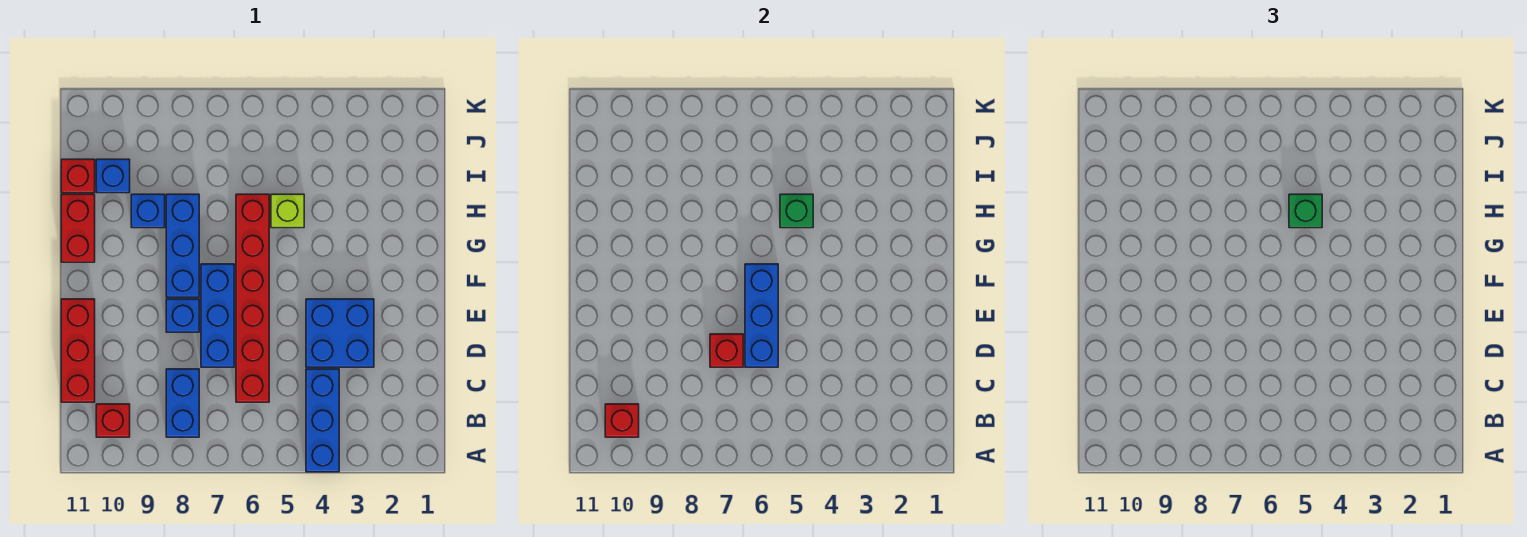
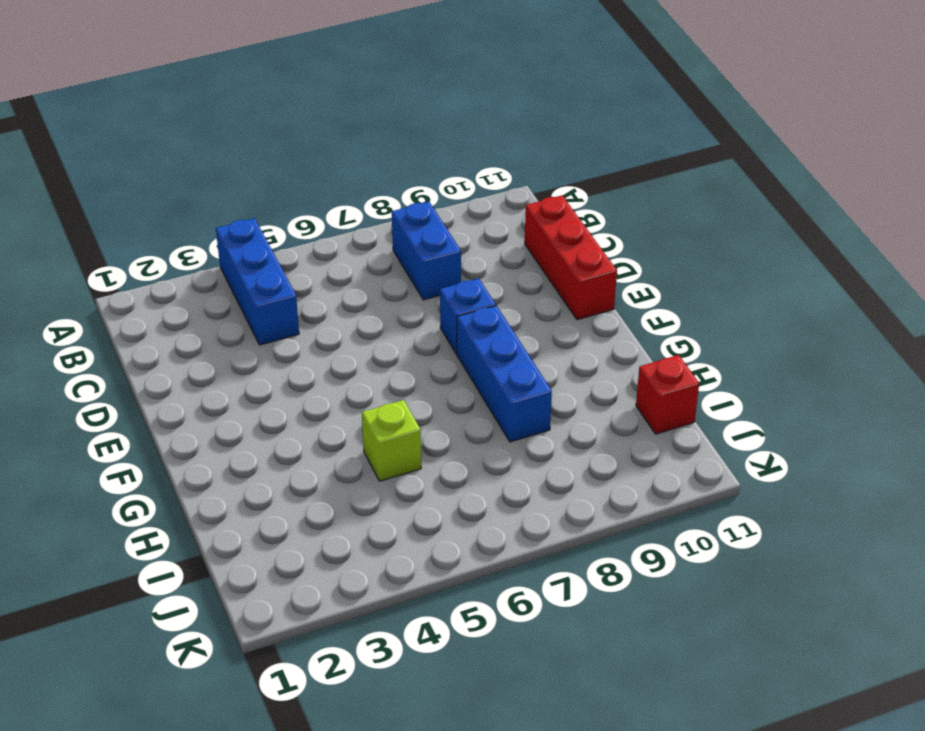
none -> red brick B10 level 1
none -> red brick C6:H6 level 1
none -> blue brick D3:E4 level 1

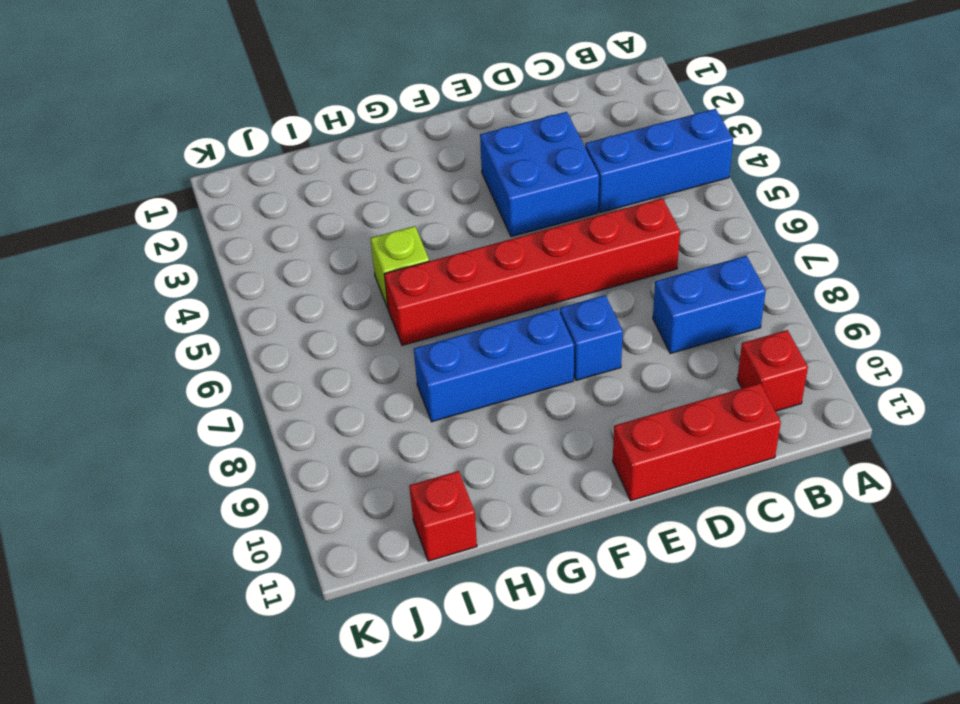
none -> blue brick D7:F7 level 1
none -> red brick G11:H11 level 1
none -> blue brick H9 level 1

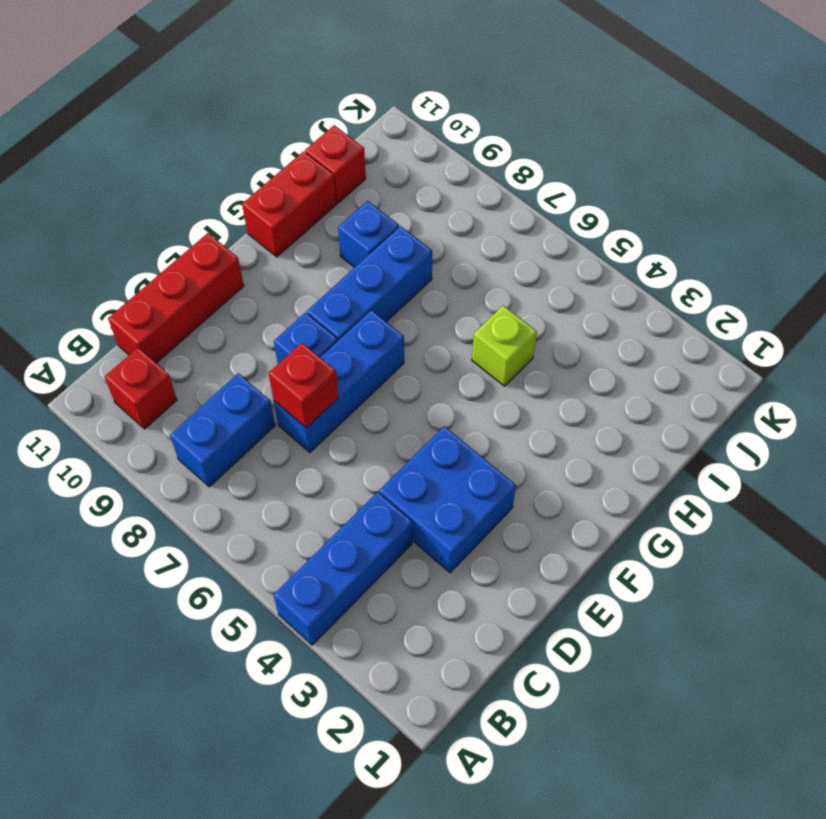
none -> red brick C6:H6 level 1
none -> blue brick I10 level 1
none -> red brick B10 level 2

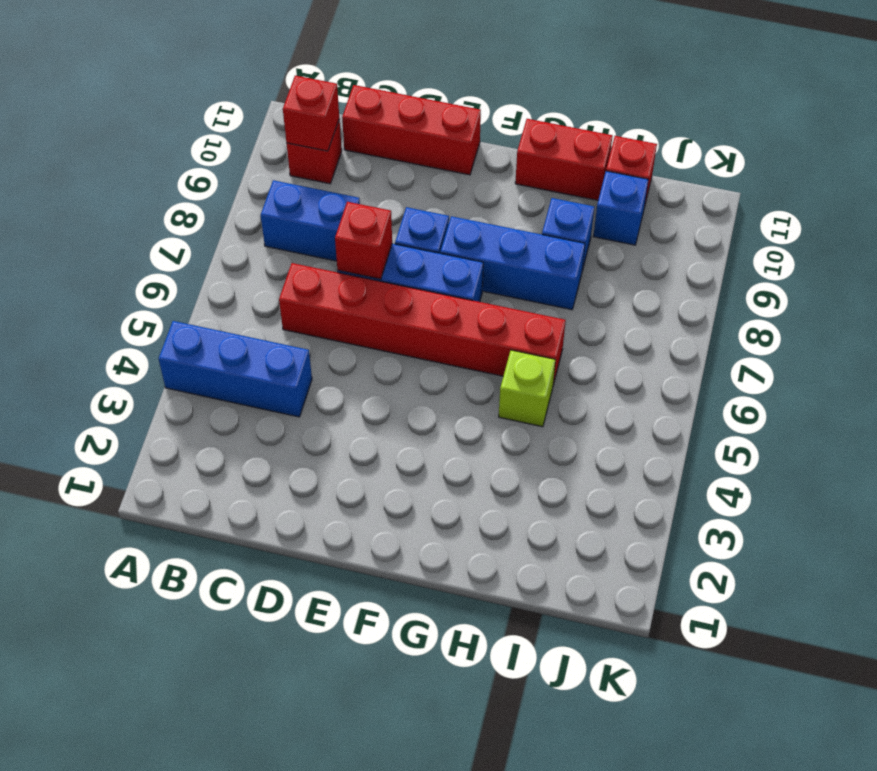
none -> blue brick D3:E4 level 1
none -> blue brick D6:F6 level 2
none -> green brick H5 level 2

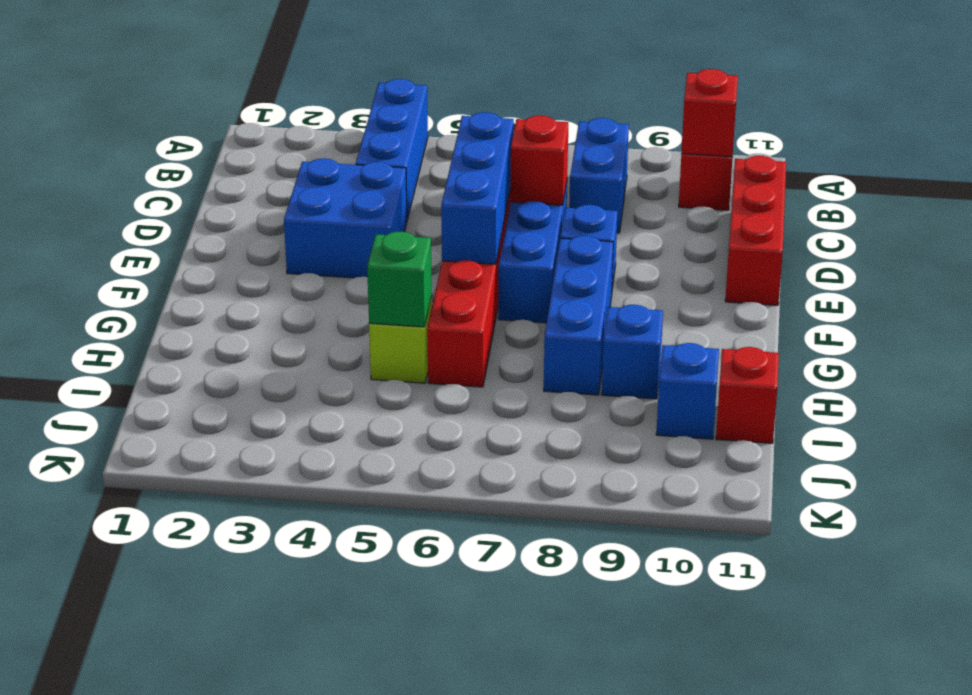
none -> red brick G11:H11 level 1
none -> green brick H5 level 3

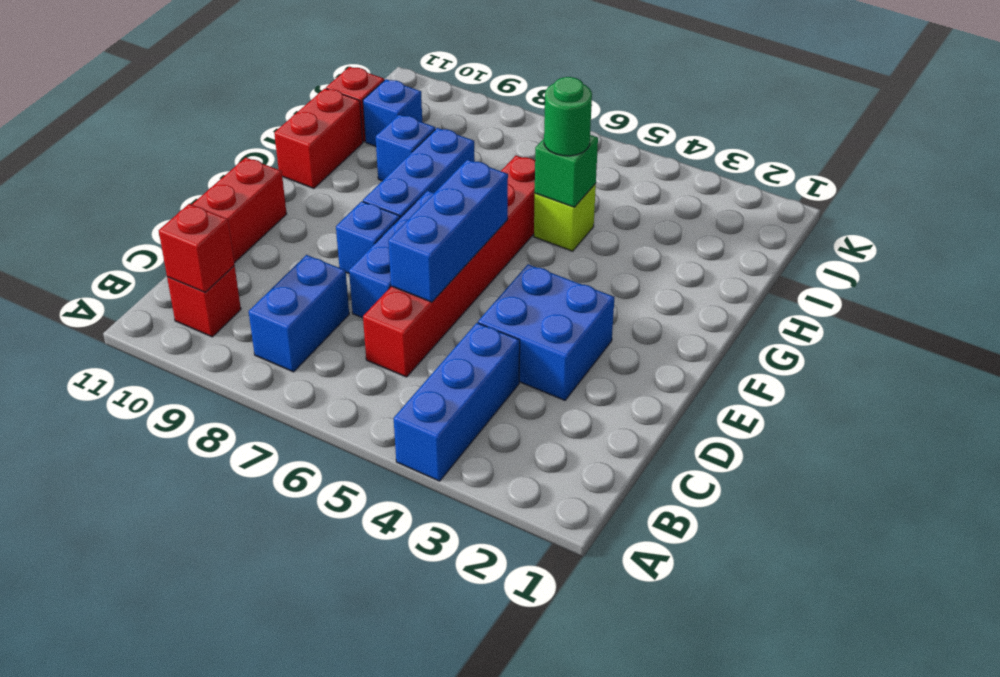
green round brick H5 level 3 -> green brick H5 level 3
none -> red brick D7 level 2

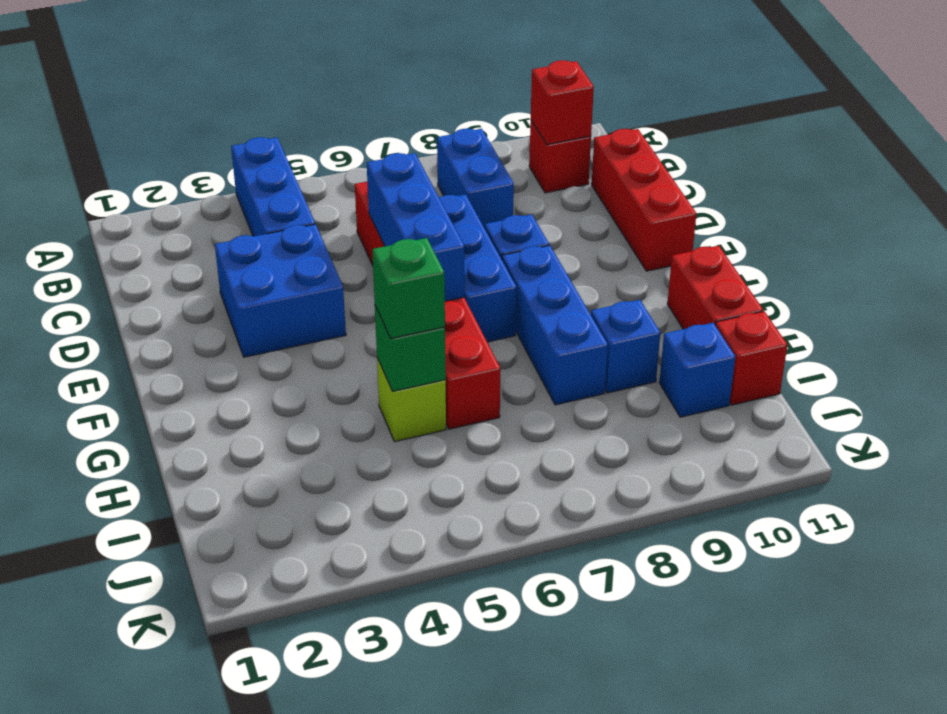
none -> red brick D7 level 2

